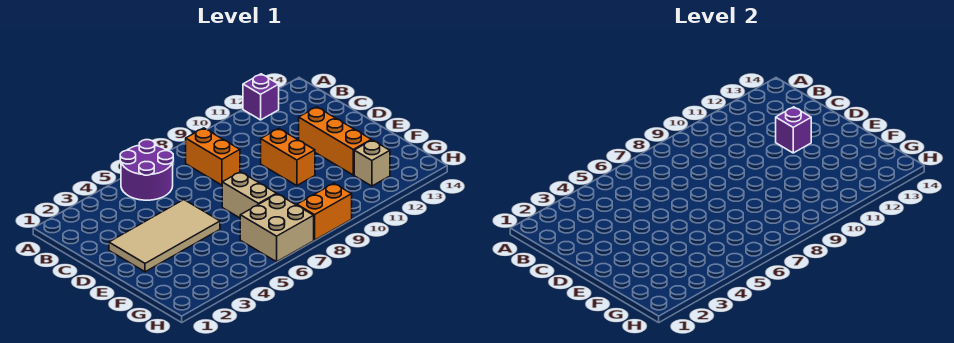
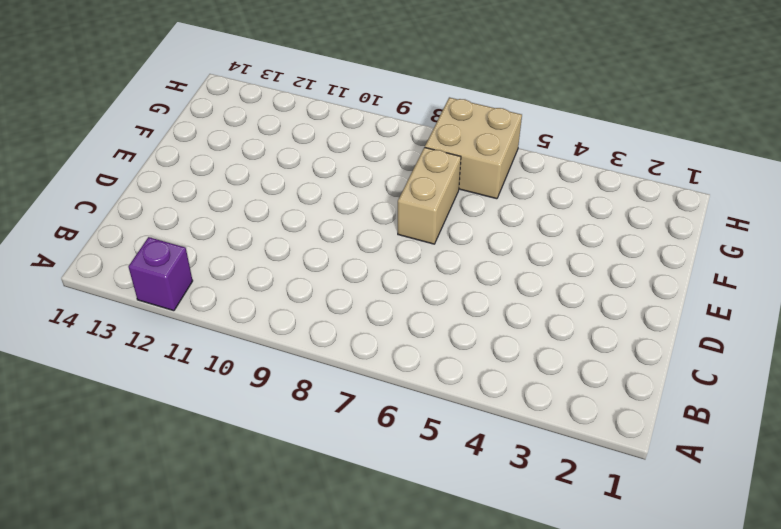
none -> purple round brick A5:B6 level 1
none -> orange brick B8:C8 level 1

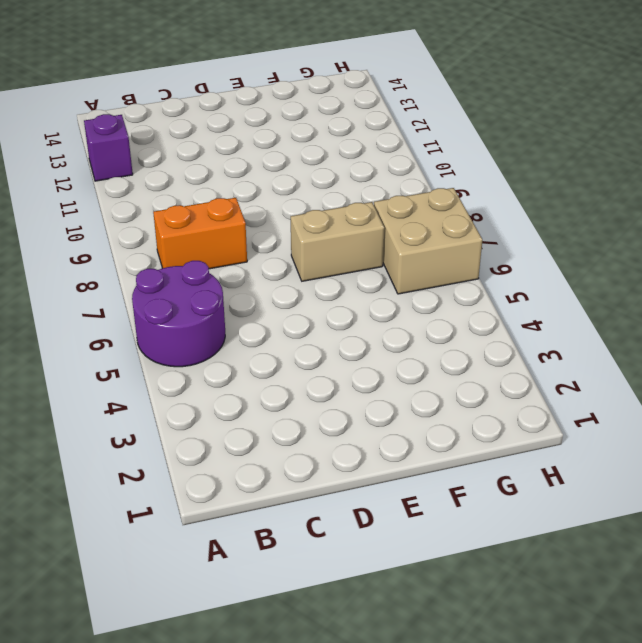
none -> tan tile D2:E5 level 1
none -> orange brick D10:E10 level 1

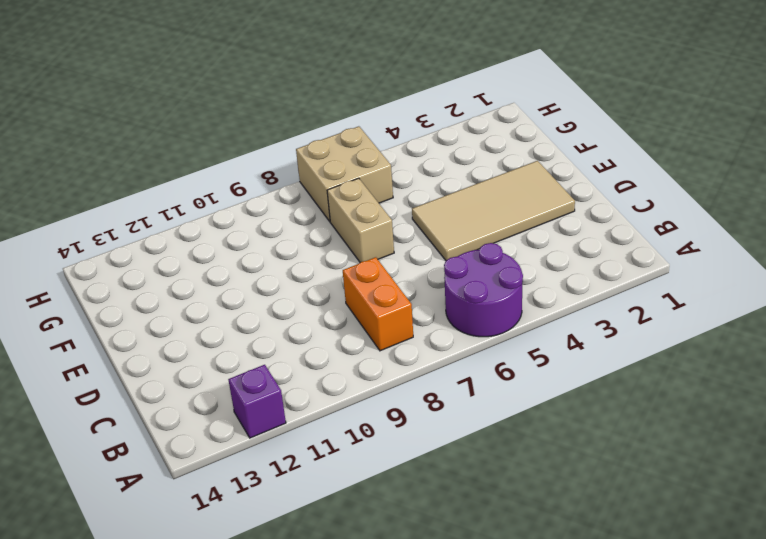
none -> orange brick D10:E10 level 1
none -> orange brick D12:F12 level 1

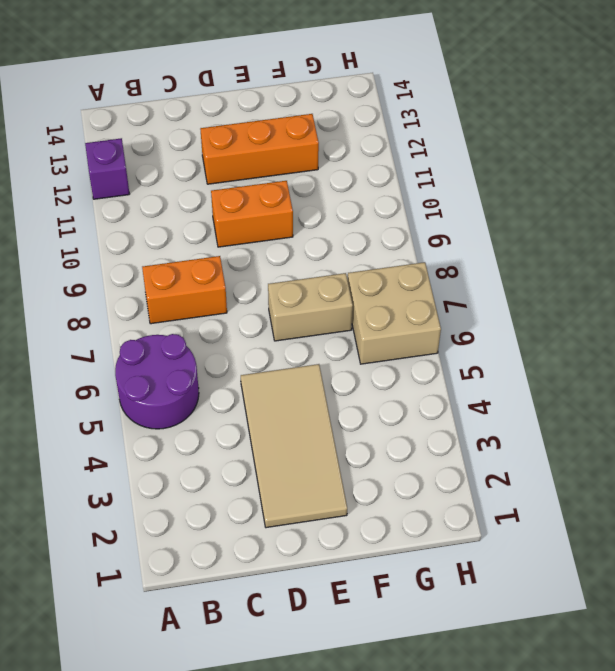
none -> tan brick G12 level 1
none -> orange brick H8:H9 level 1

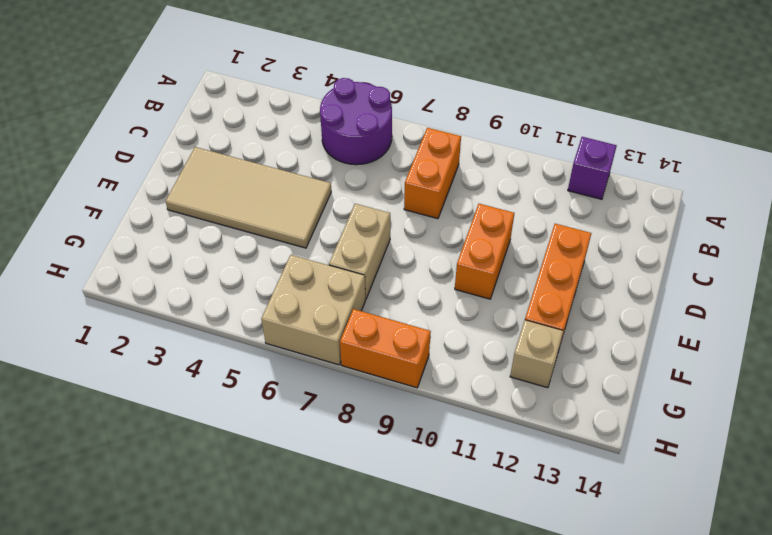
none -> purple brick D12 level 2

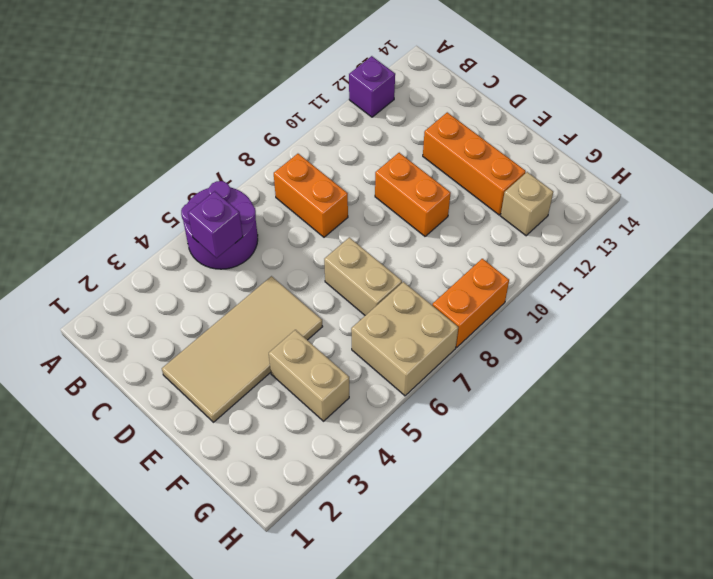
purple brick B5 level 2 -> purple brick D12 level 2
tan brick F4:G4 level 1 -> none

